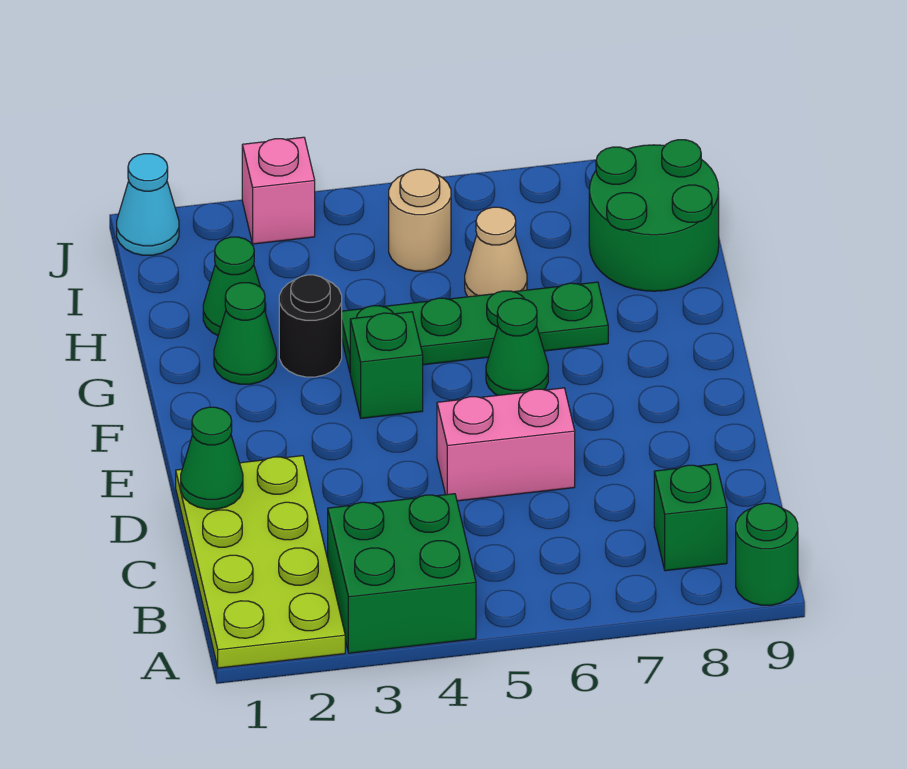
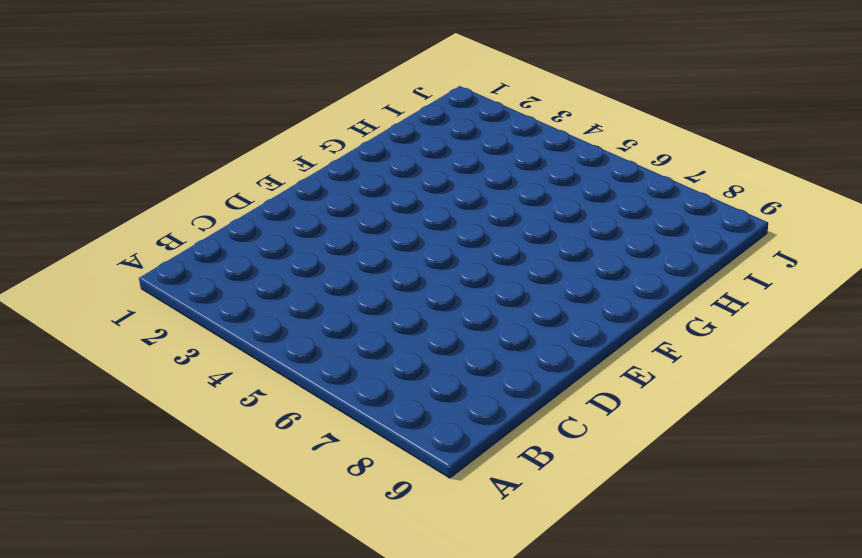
none -> lime plate A1:D2 level 1
none -> green brick A3:B4 level 1
none -> green round brick A9 level 1

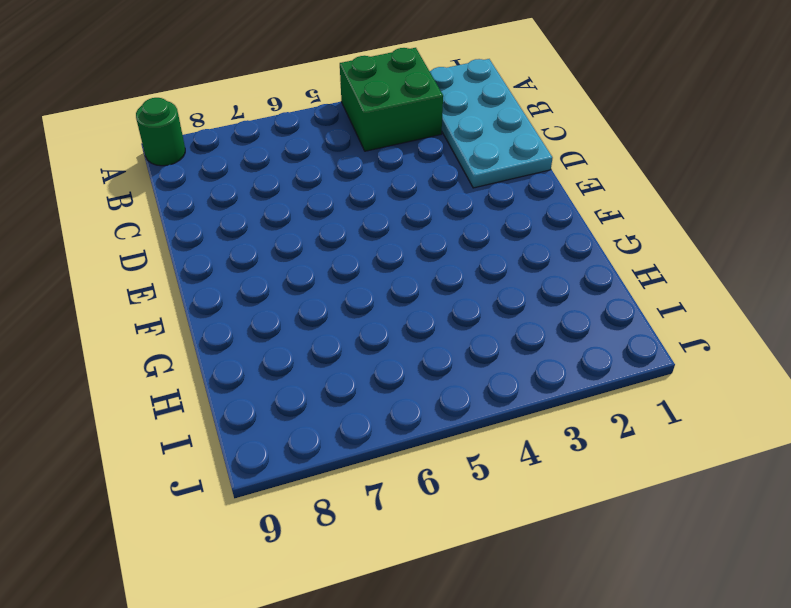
cyan plate A1:D2 level 1 -> lime plate A1:D2 level 1
none -> green brick B8 level 1
none -> pink brick D5:D6 level 1
none -> green brick F4 level 1

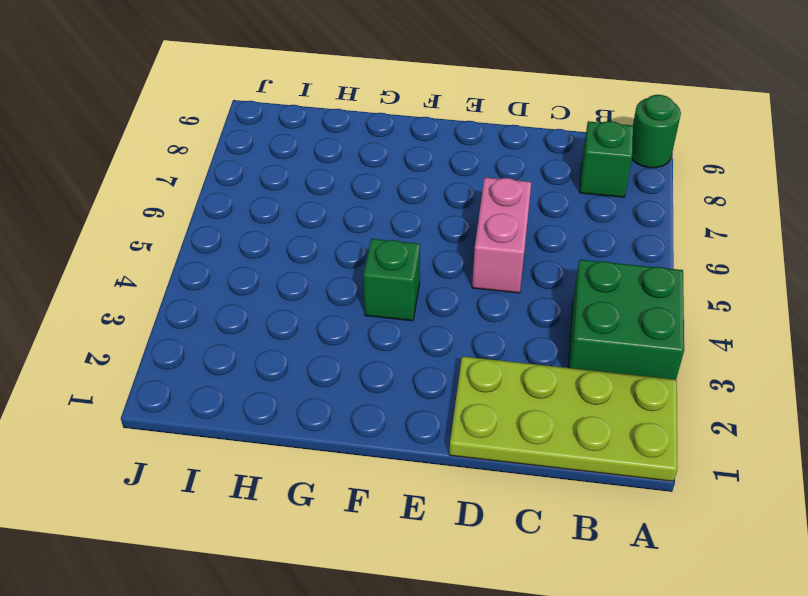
none -> green cone F6 level 1
none -> green cone G2 level 1
none -> black round brick G3 level 1

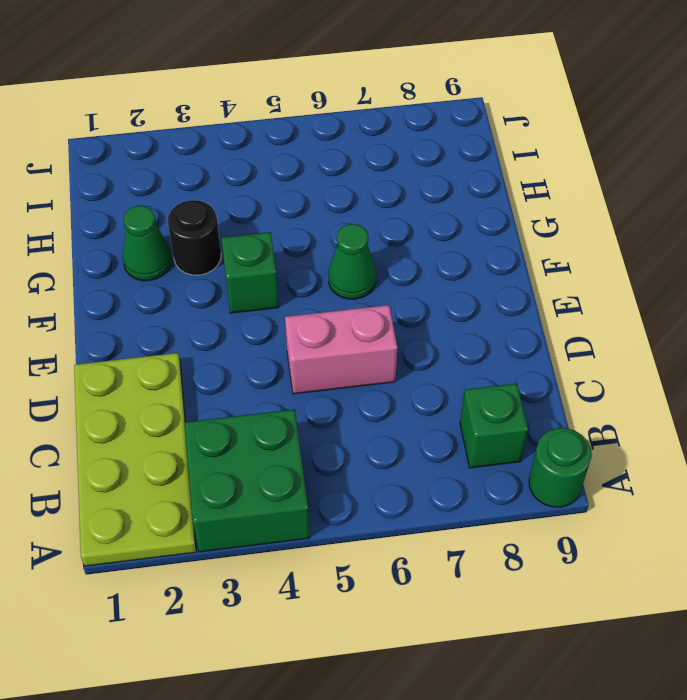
none -> green plate G4:G7 level 1
none -> green cone H2 level 1
none -> tan cone H6 level 1

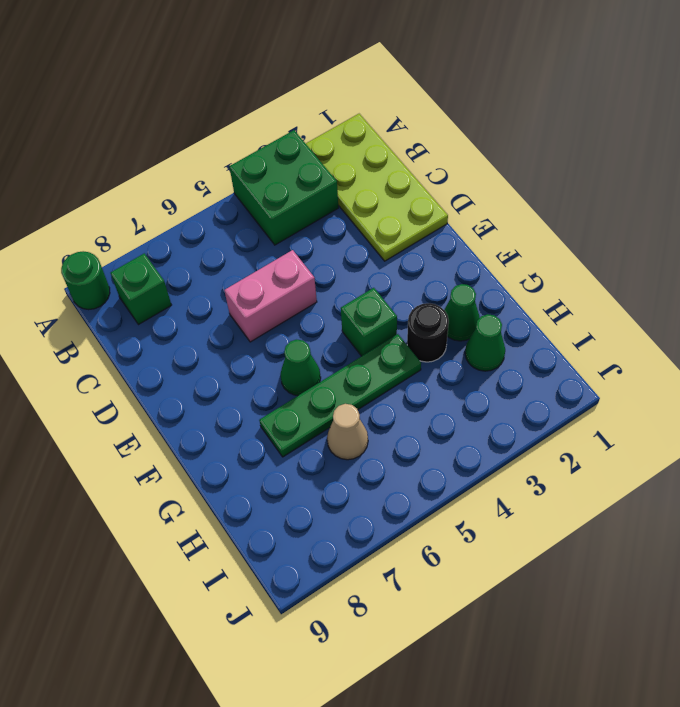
none -> green round brick H8:I9 level 1
none -> tan round brick I5 level 1
none -> cyan cone J1 level 1

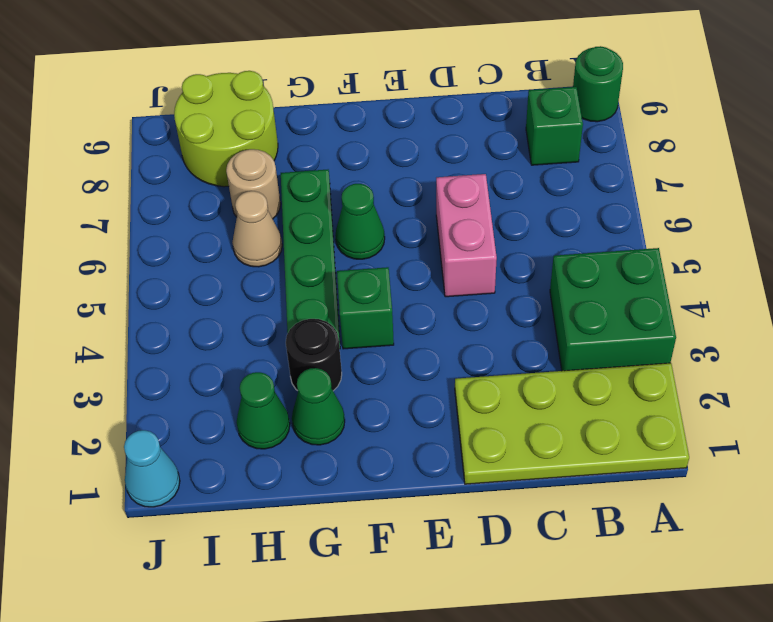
tan round brick H7 level 1 -> tan round brick I5 level 1
lime round brick H8:I9 level 1 -> green round brick H8:I9 level 1
none -> pink brick J3 level 1
none -> green cone D1 level 2

